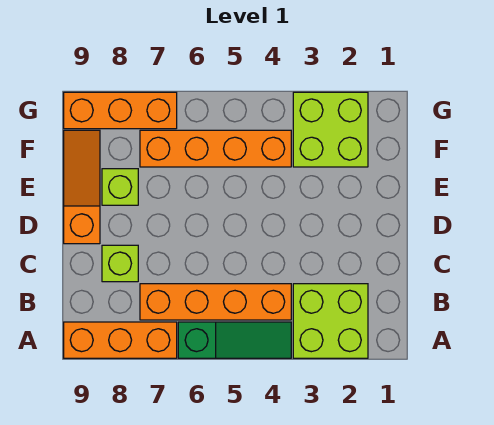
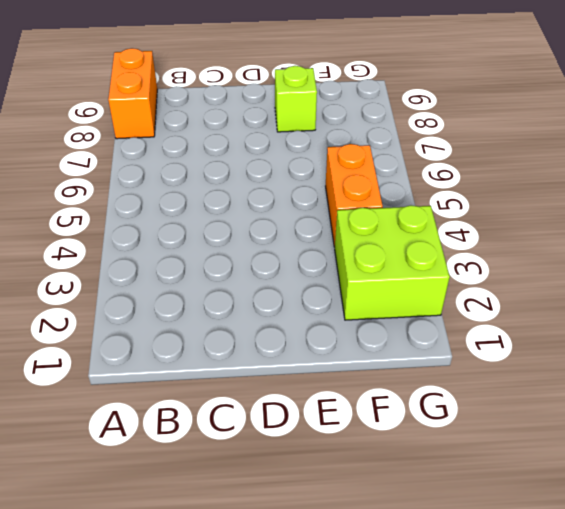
orange brick A8:A9 level 1 -> orange brick A7:A9 level 1
orange brick F4:F5 level 1 -> orange brick F4:F7 level 1
none -> lime brick A2:B3 level 1
none -> green slope A4:A6 level 1 top 6

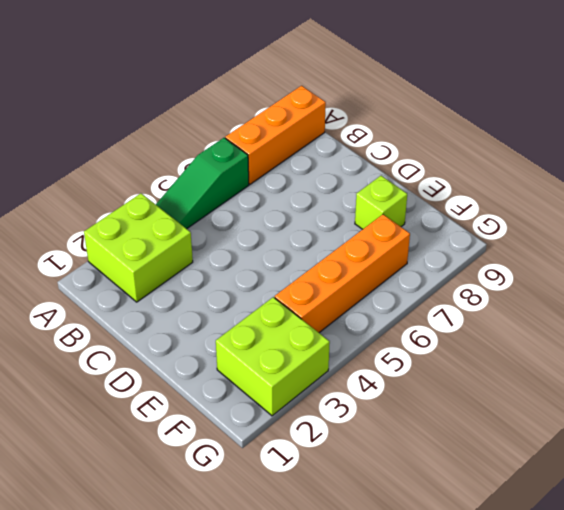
none -> orange brick B4:B7 level 1
none -> lime brick C8 level 1

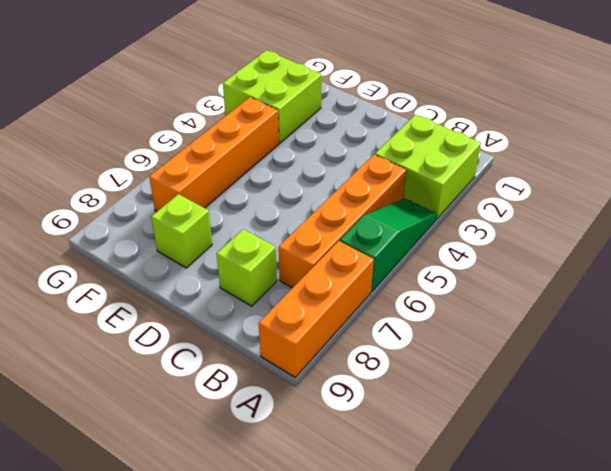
none -> orange slope D9:F9 level 1 top D
none -> orange brick G7:G9 level 1

